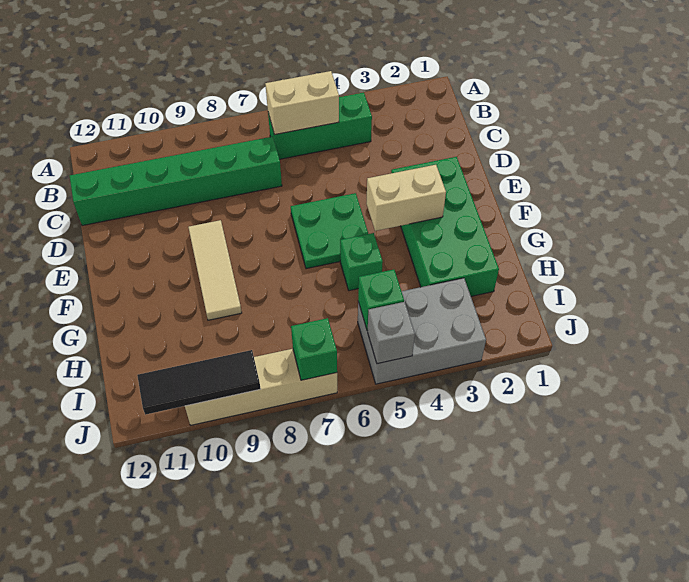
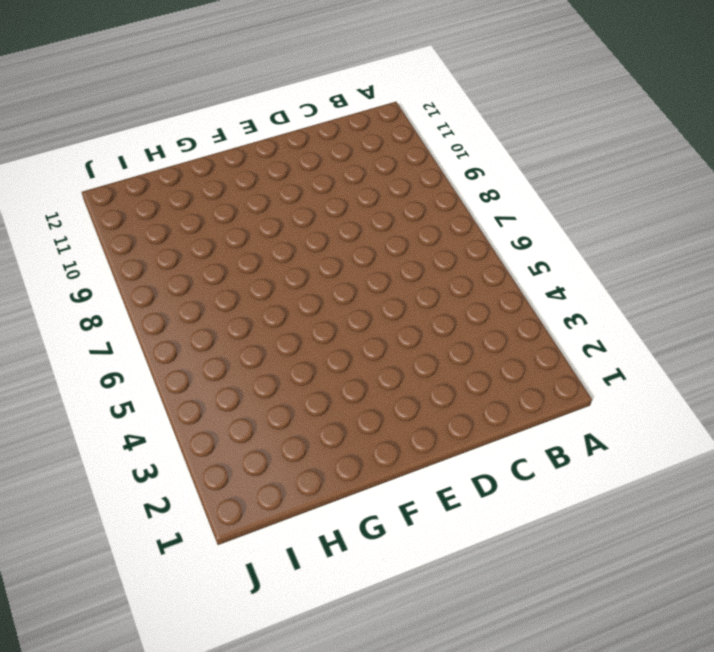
none -> green brick B4:B6 level 1
none -> green brick C7:C12 level 1
none -> green brick E2:H3 level 1

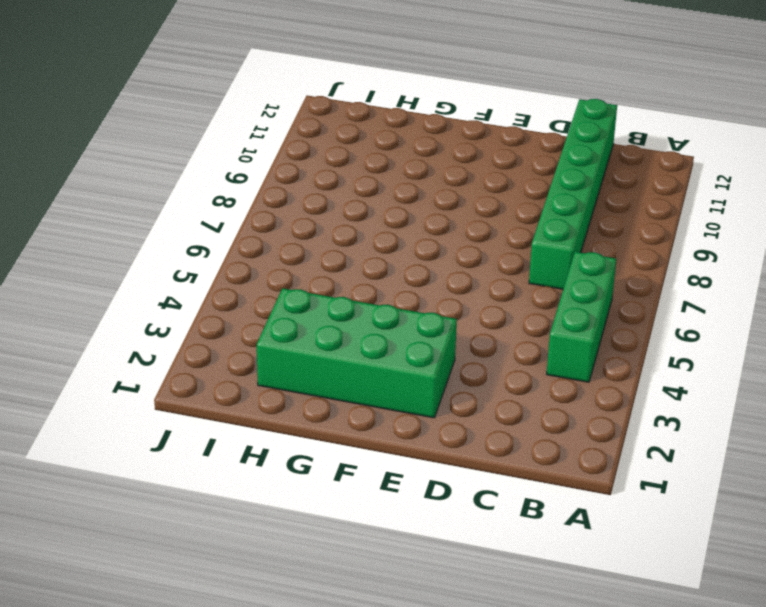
none -> green plate E5:F6 level 1
none -> tan tile E9:G9 level 1
none -> green brick G5 level 1

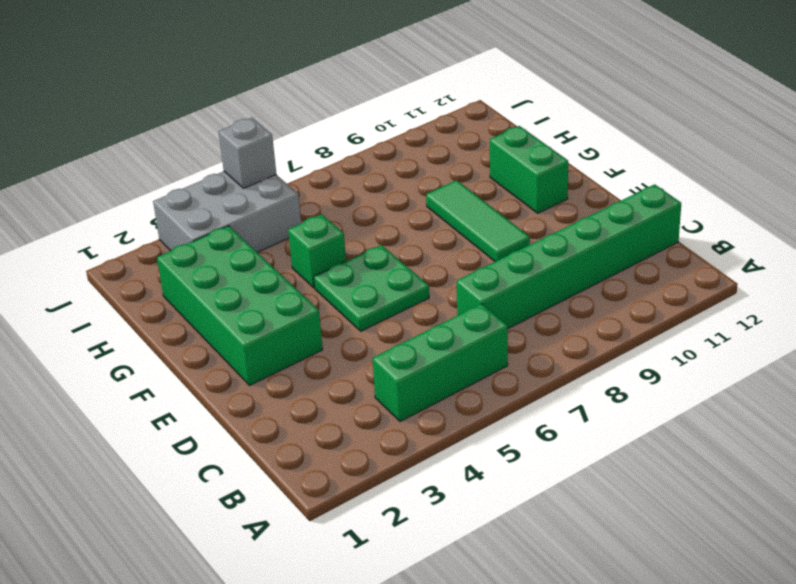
green tile E9:G9 level 1 -> tan tile E9:G9 level 1
green brick F11:G11 level 1 -> none
none -> tan brick J7:J10 level 1
none -> tan brick B5:B6 level 2
none -> tan brick F3:F4 level 2

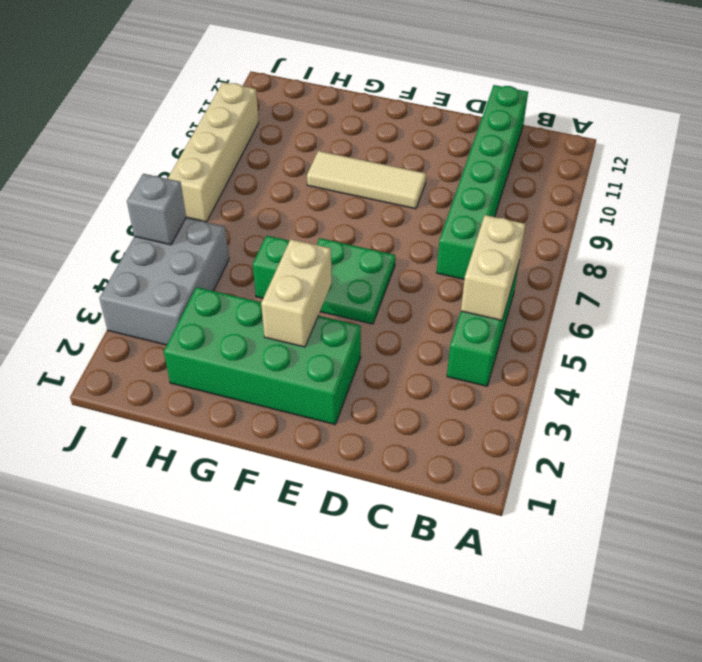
none -> green brick I5 level 2
none -> green brick J7 level 2
none -> black tile J9:J11 level 2

